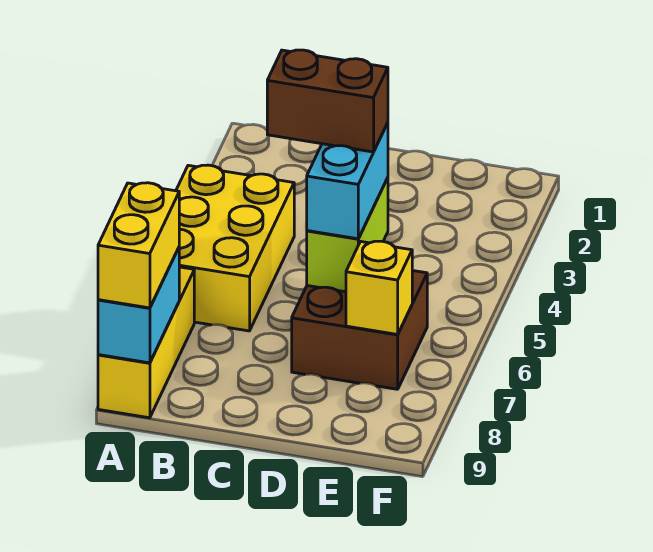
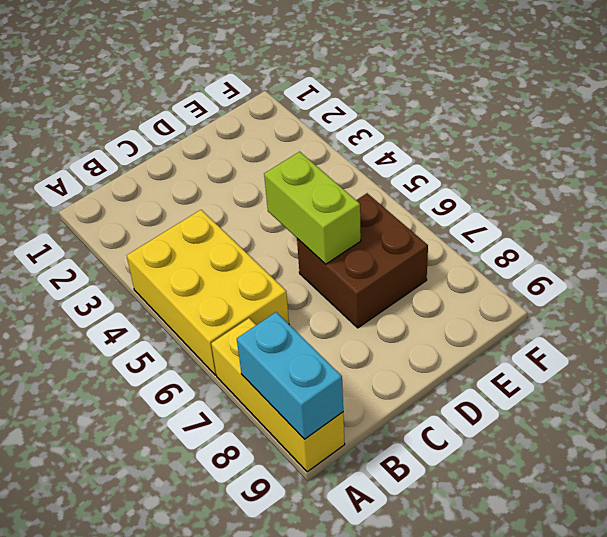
none -> yellow brick E7 level 2
none -> yellow brick A8:A9 level 3

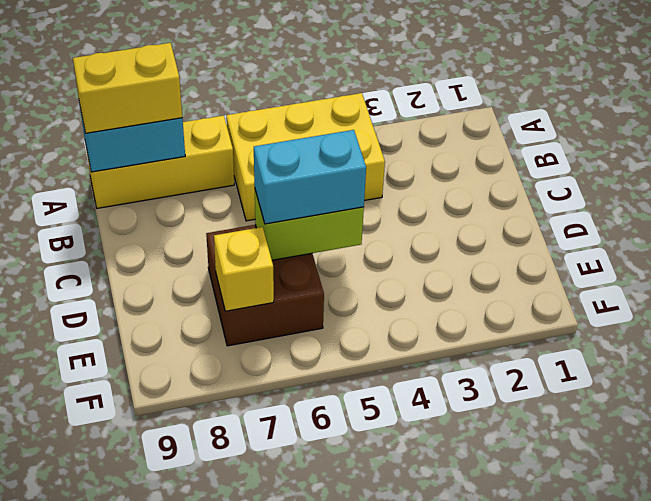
none -> brown brick C5:D5 level 4

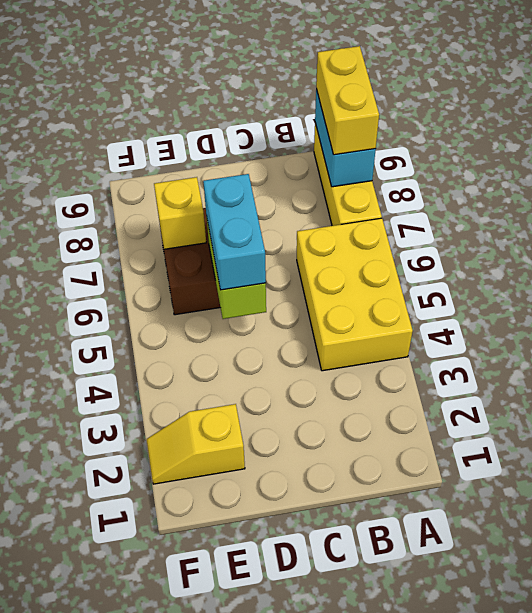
yellow slope E2:F2 level 1 top E -> none
none -> brown brick C5:D5 level 4

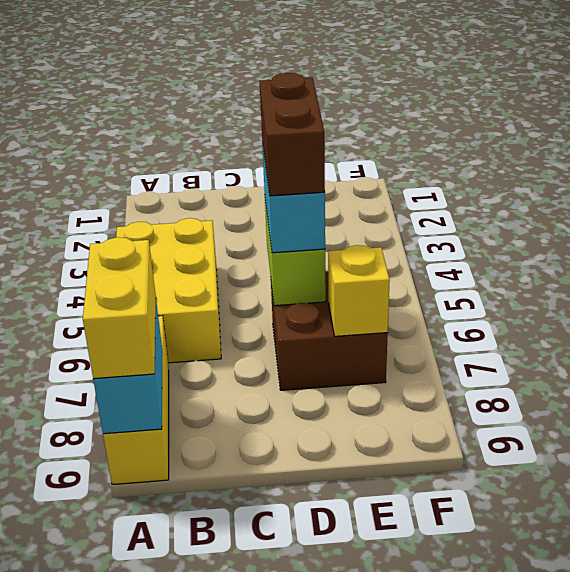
brown brick D5:D6 level 4 -> brown brick C5:D5 level 4

